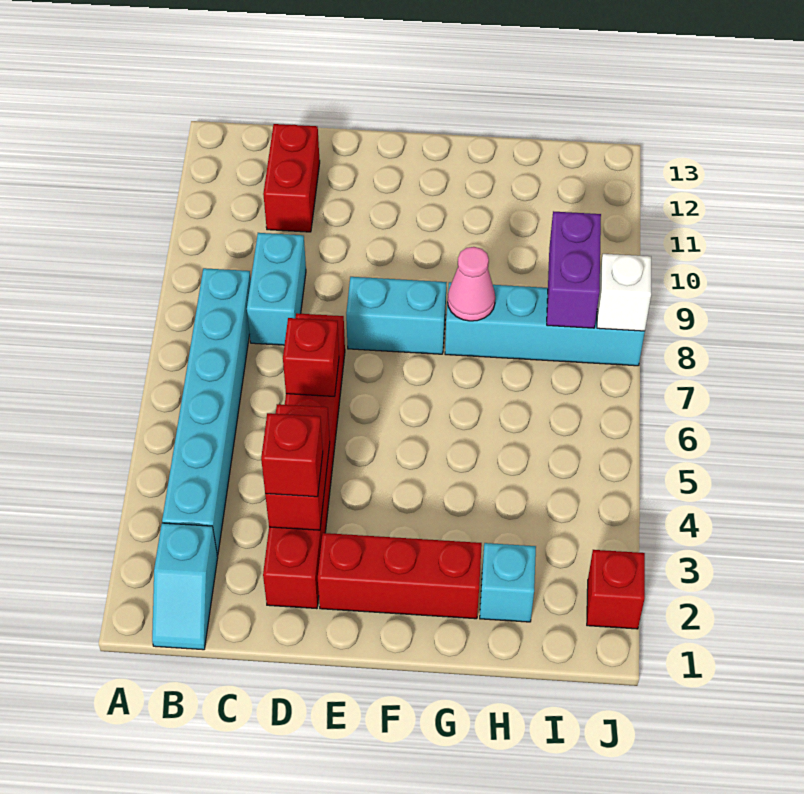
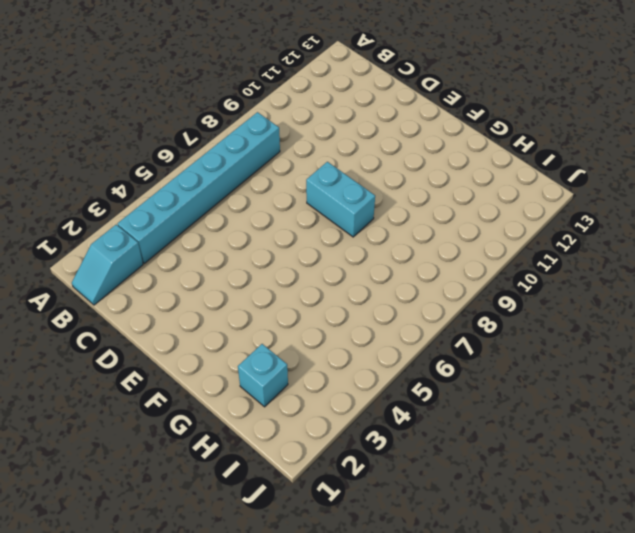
none -> cyan brick C8:C9 level 1
none -> red brick C11:C12 level 1
none -> red brick D2:D7 level 1

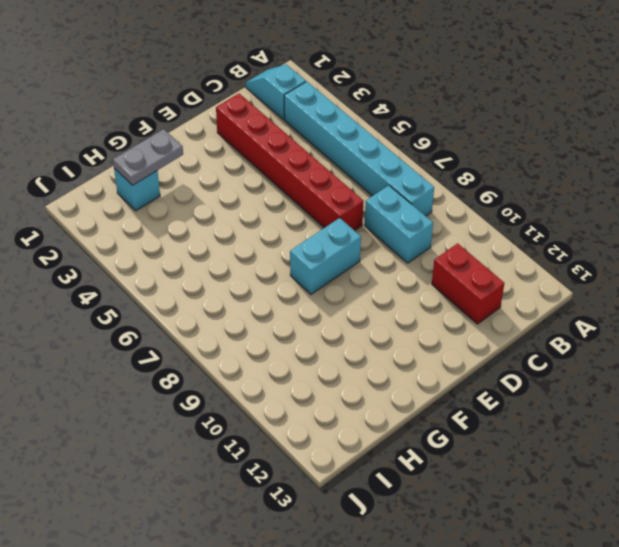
grey plate G2:H2 level 2 -> none
none -> red brick E2:G2 level 1
none -> cyan brick G8:J8 level 1
none -> red brick J2 level 1

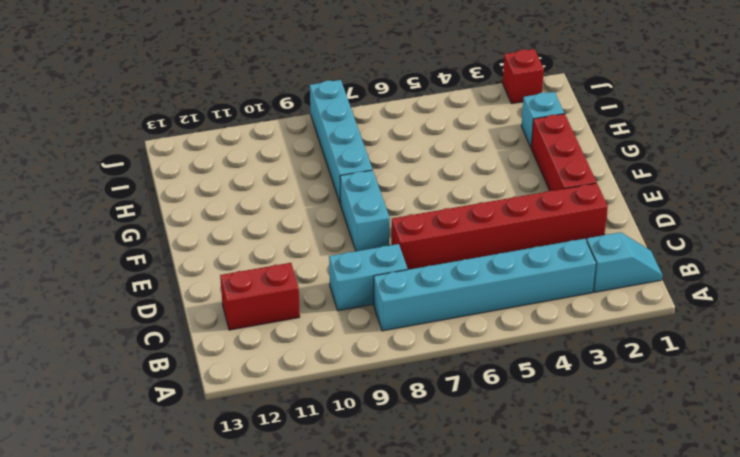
none -> red brick D3:D4 level 2
none -> red brick D6 level 2
none -> pink cone G8 level 2

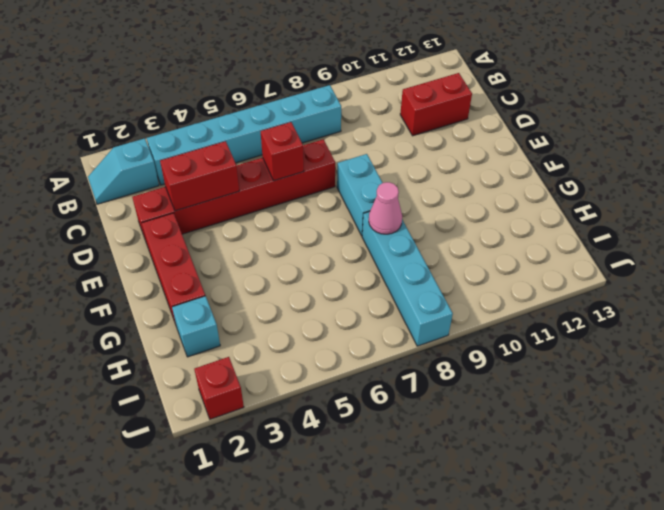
none -> cyan brick C8:C9 level 1
none -> purple brick I8:I9 level 2
none -> white brick J8 level 2

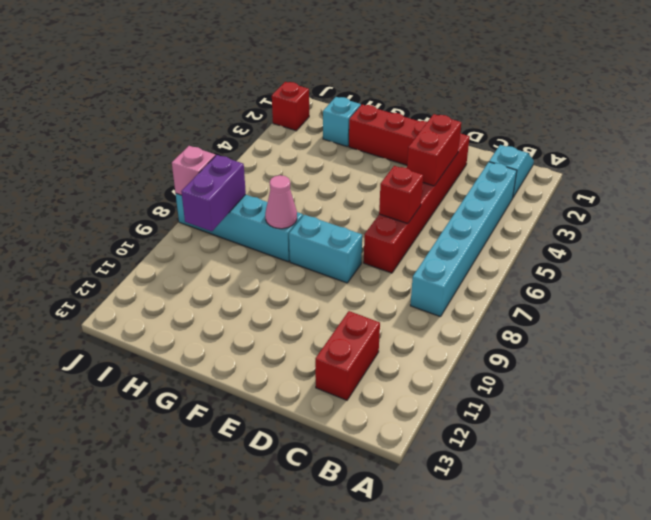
pink brick J8 level 2 -> white brick J8 level 2
none -> cyan brick C8:C9 level 1
none -> red brick D3 level 3

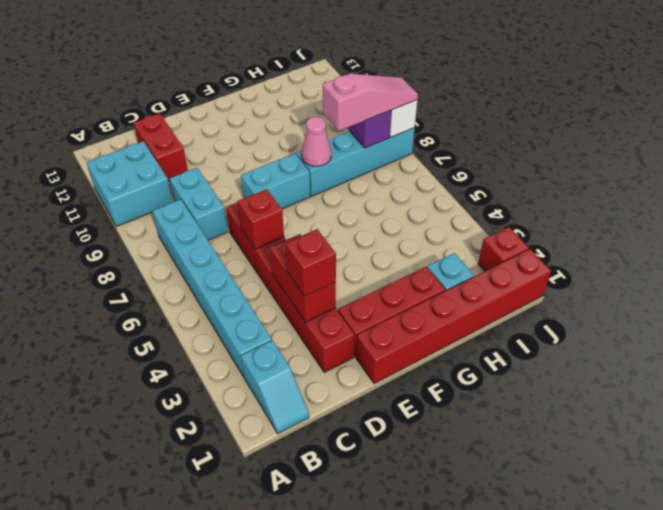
cyan brick A10:B11 level 1 -> none
red brick E1:J1 level 1 -> none
pink slope H8:J8 level 3 top H -> none

